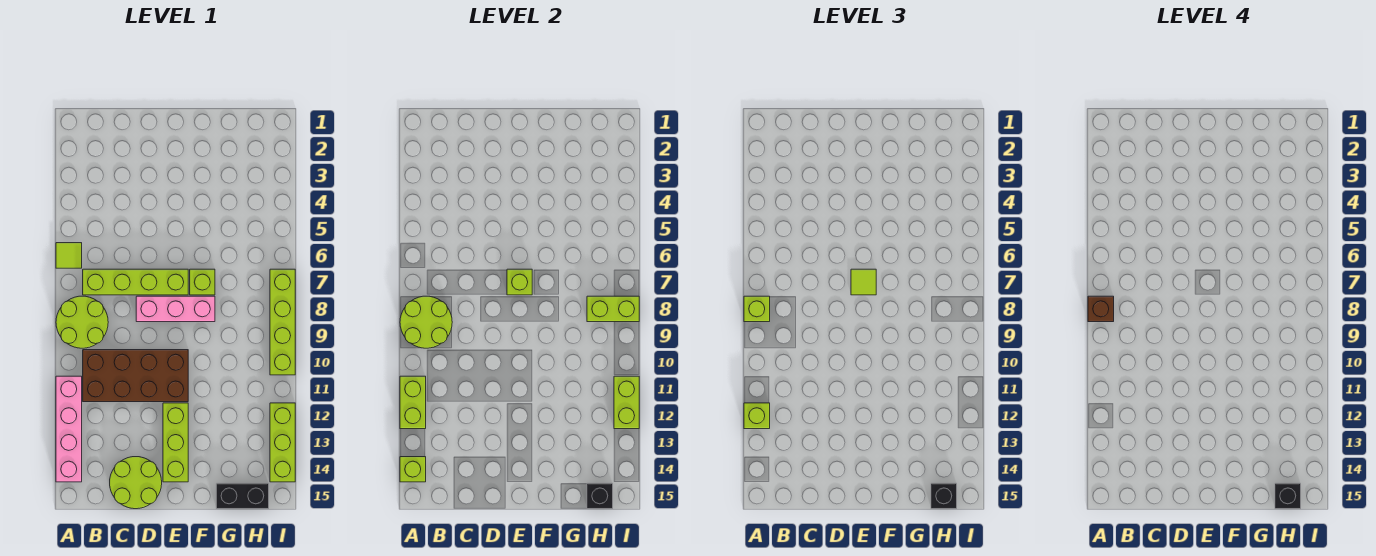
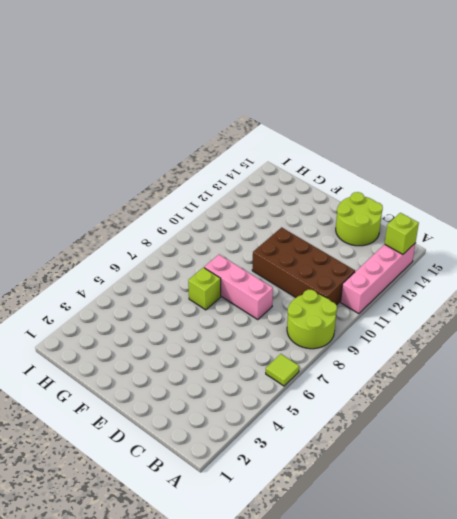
none -> lime brick B7:E7 level 1
none -> lime brick E12:E14 level 1
none -> black brick G15:H15 level 1

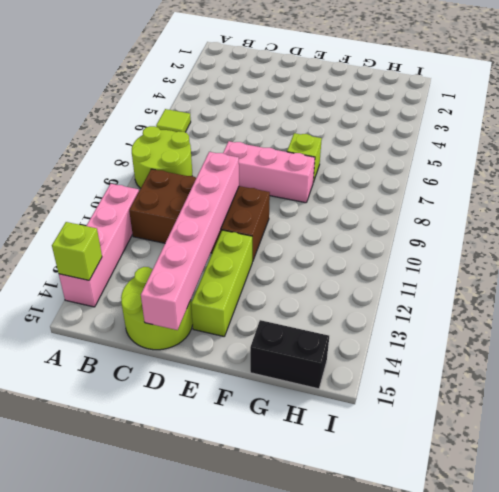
pink brick D10:D15 level 2 -> none
none -> lime brick B7:E7 level 1
none -> lime brick I7:I10 level 1
none -> lime brick I12:I14 level 1

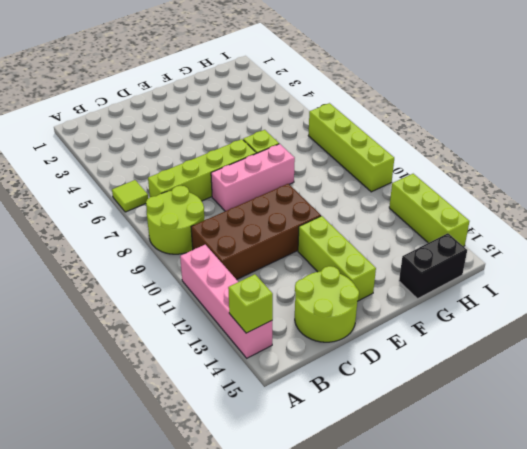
none -> lime round brick A8:B9 level 2
none -> lime brick A11:A12 level 2
none -> lime brick E7 level 2

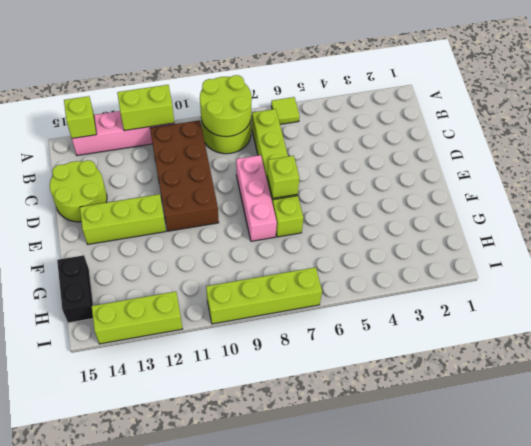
none -> lime brick H8:I8 level 2
none -> black brick H15 level 2
none -> lime brick I11:I12 level 2

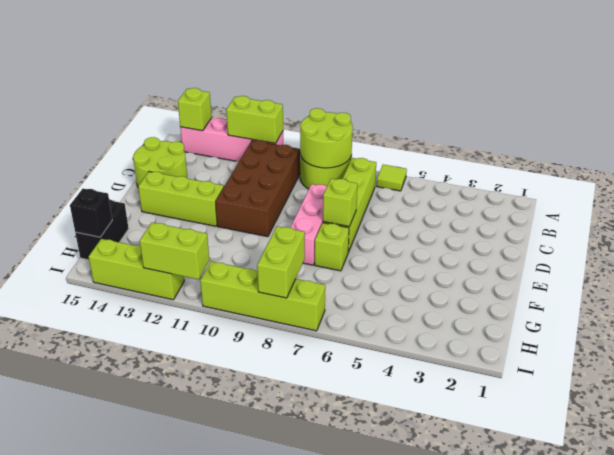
none -> lime brick A8 level 3
none -> lime brick A12 level 3
none -> lime tile E7 level 3

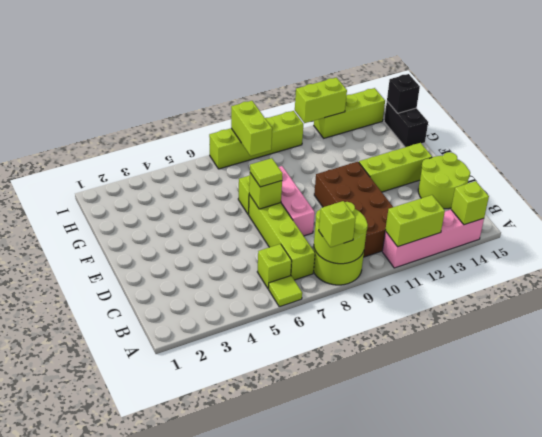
lime brick B6 level 1 -> lime brick A12 level 3
none -> black brick H15 level 3
none -> brown brick A8 level 4
none -> black brick H15 level 4

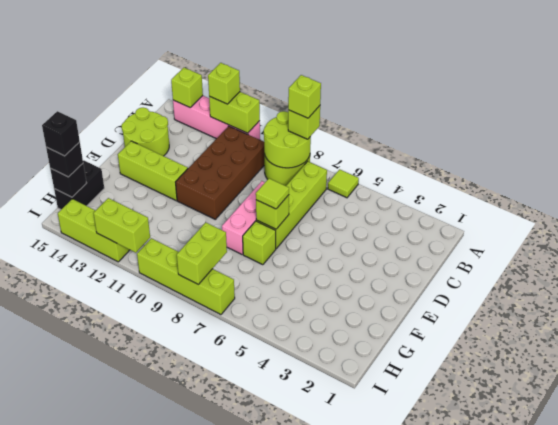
lime brick A8 level 4 -> brown brick A8 level 4

